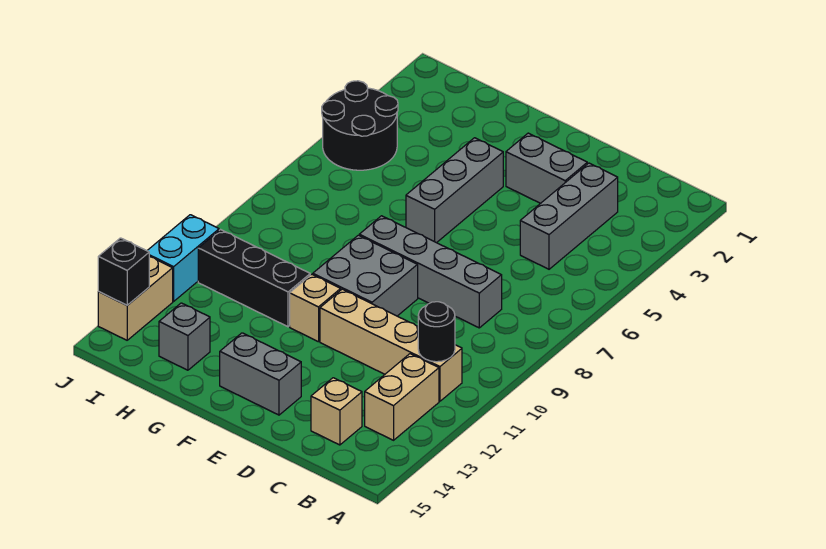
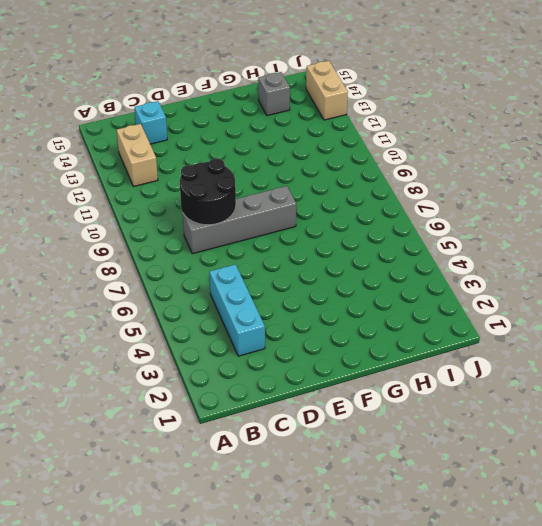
cyan brick C3:C5 level 1 -> grey brick C3:C5 level 1
black round brick C8:D9 level 2 -> black round brick I4:J5 level 1
cyan brick C14 level 1 -> tan brick C14 level 1
none -> tan brick B11:E11 level 1
none -> grey brick D3:E3 level 1
none -> grey brick E9:F10 level 1

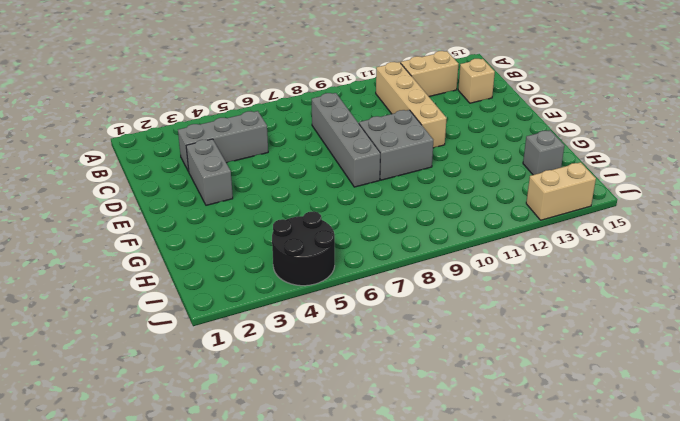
none -> grey brick E14:F14 level 1
none -> grey brick F4:F6 level 1
none -> tan brick F11 level 1

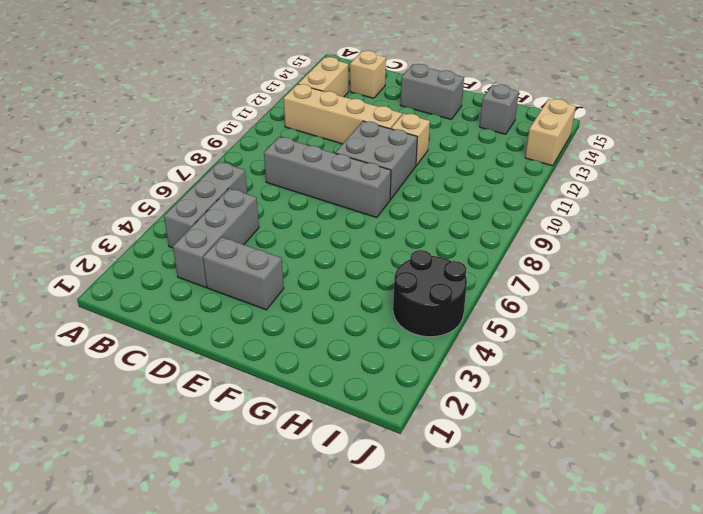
grey brick B4:B6 level 1 -> grey brick F4:F6 level 1
none -> black brick G11:I11 level 1
none -> cyan brick J11:J12 level 1
none -> black round brick B11 level 2

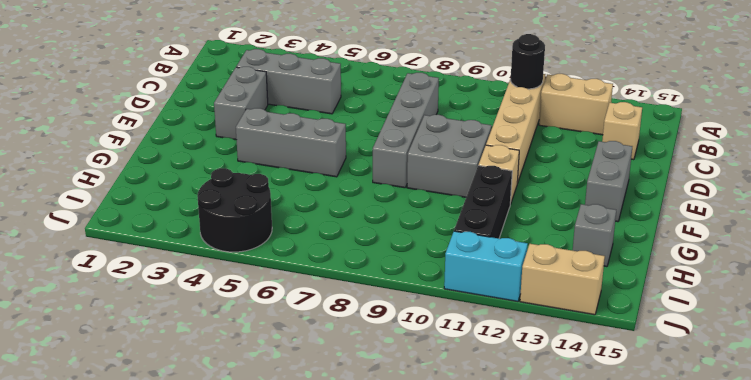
none -> black brick J14 level 2

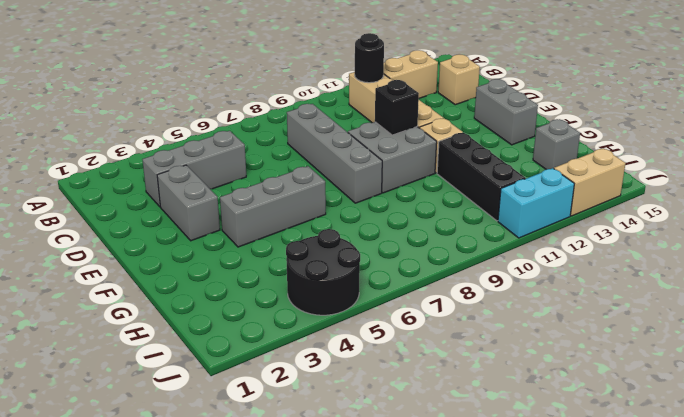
black brick E10 level 2 -> black brick J14 level 2

